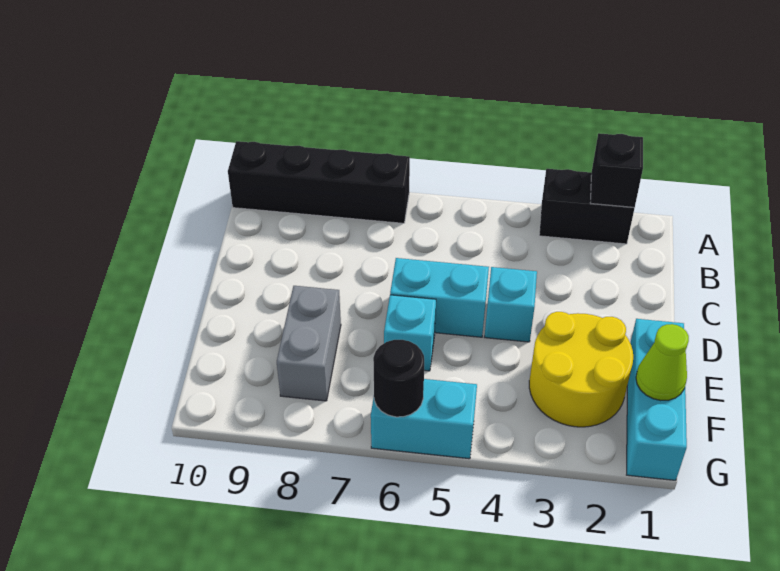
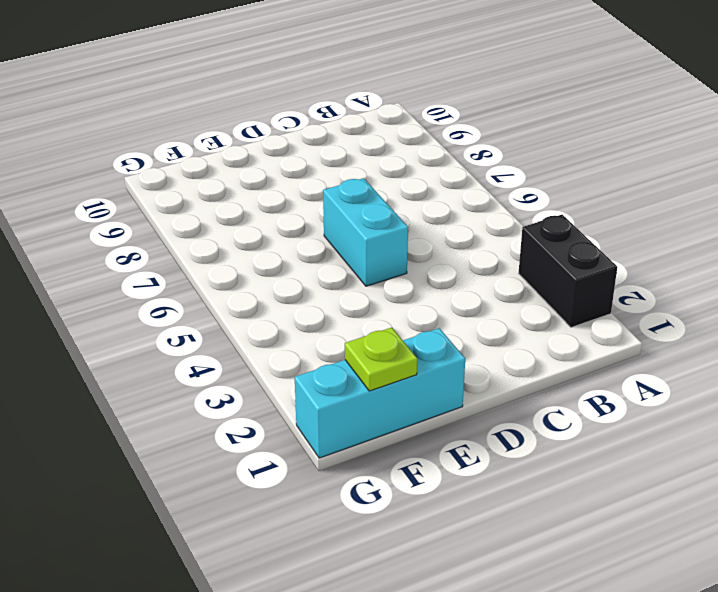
lime plate F1 level 2 -> lime cone F1 level 2
none -> black brick A7:A10 level 1
none -> cyan brick D4 level 1
none -> yellow round brick E2:F3 level 1

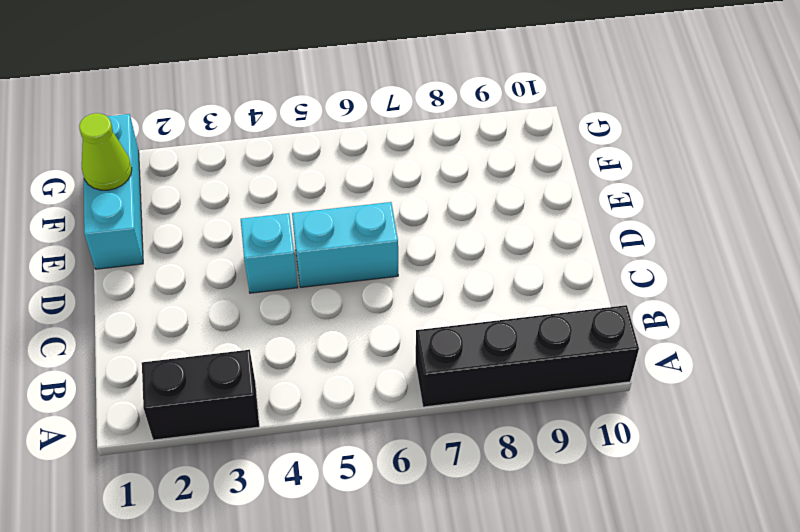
none -> yellow round brick E2:F3 level 1
none -> cyan brick E6 level 1
none -> grey brick E8:F8 level 1

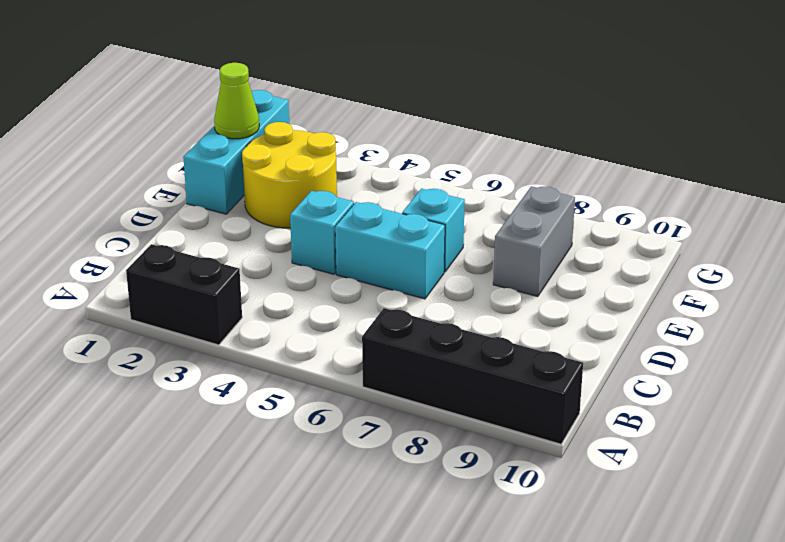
none -> cyan brick G5:G6 level 1
none -> black brick A2 level 2
none -> black round brick G6 level 2

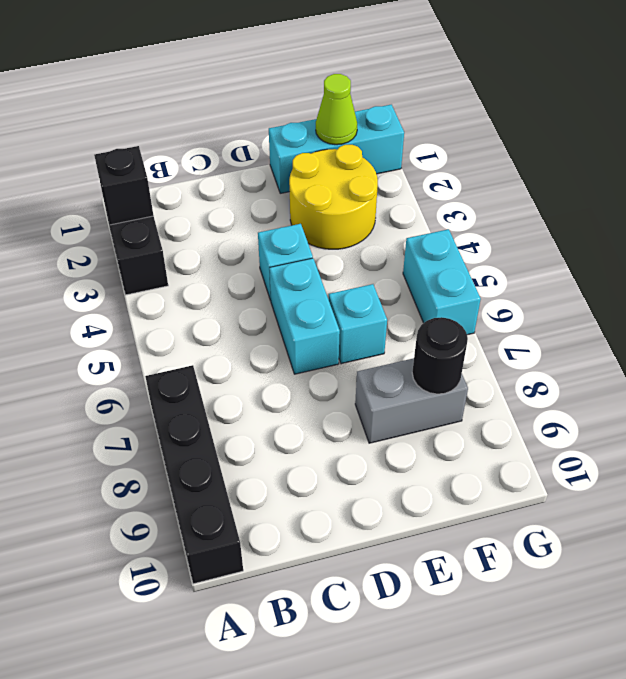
black round brick F8 level 2 -> black round brick G6 level 2

